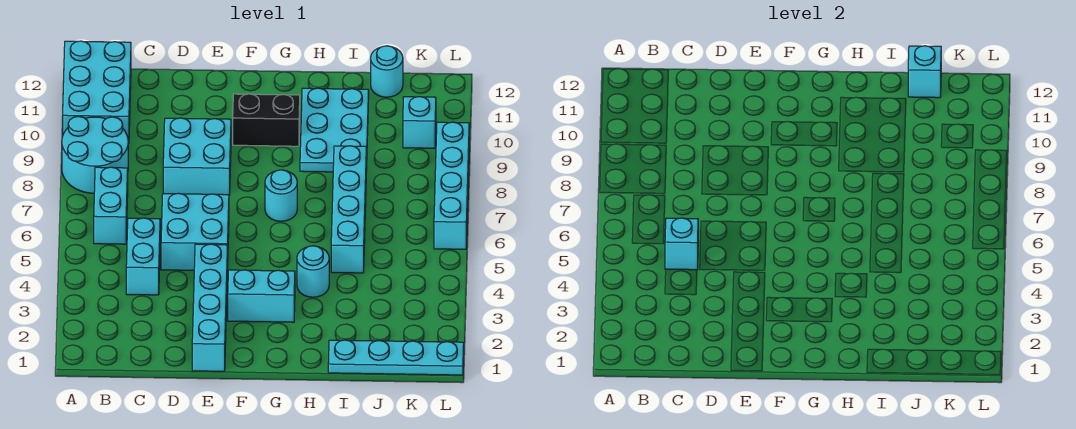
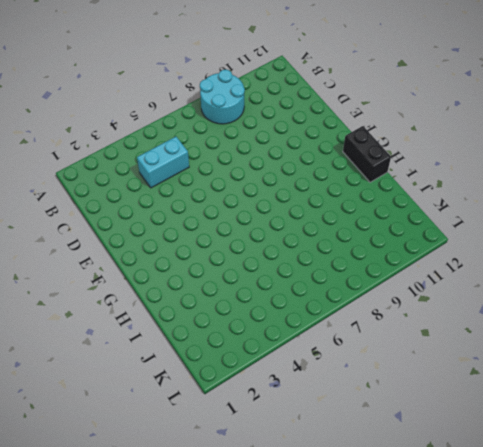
black brick G12:H12 level 1 -> black brick F10:G10 level 1
none -> cyan brick A10:B12 level 1
none -> cyan brick B6:B7 level 1
none -> cyan brick D5:E6 level 1

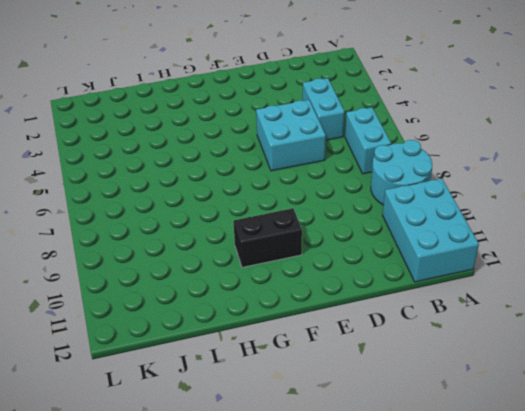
none -> cyan brick D8:E9 level 1
none -> cyan brick E1:E4 level 1
none -> cyan brick F3:G3 level 1

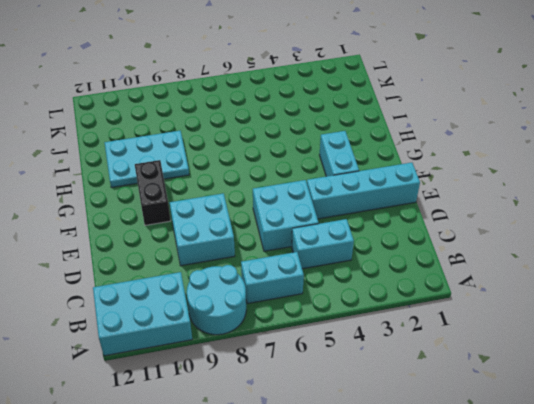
none -> cyan round brick G7 level 1
none -> cyan round brick H4 level 1
none -> cyan plate I1:L1 level 1

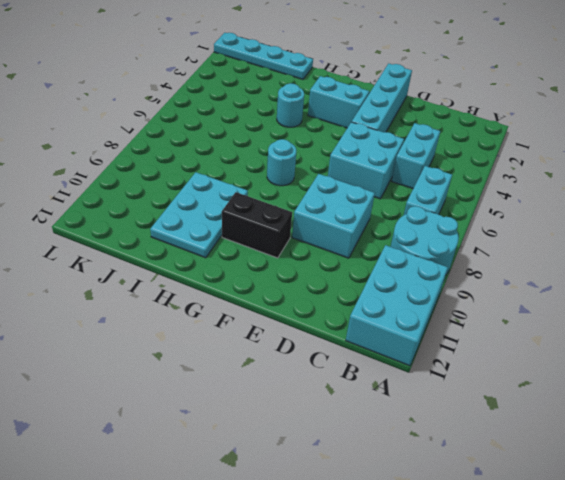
none -> cyan brick I5:I8 level 1
none -> cyan round brick J12 level 1
none -> cyan brick K10 level 1

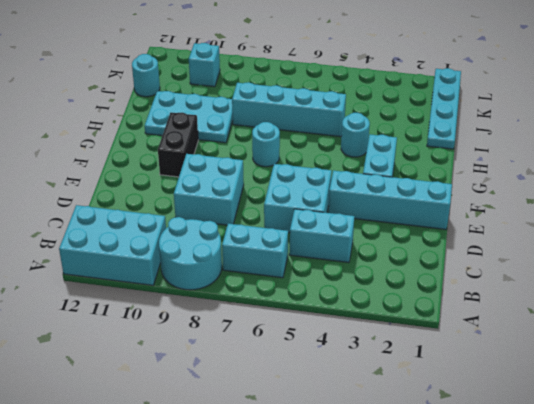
none -> cyan brick L6:L9 level 1
none -> cyan brick C5 level 2
none -> cyan brick J12 level 2

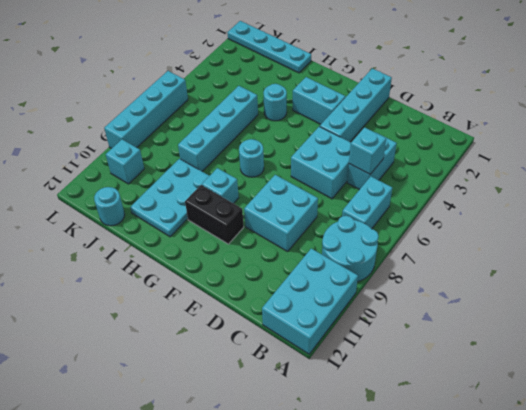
cyan brick G9 level 1 -> cyan brick J12 level 2

